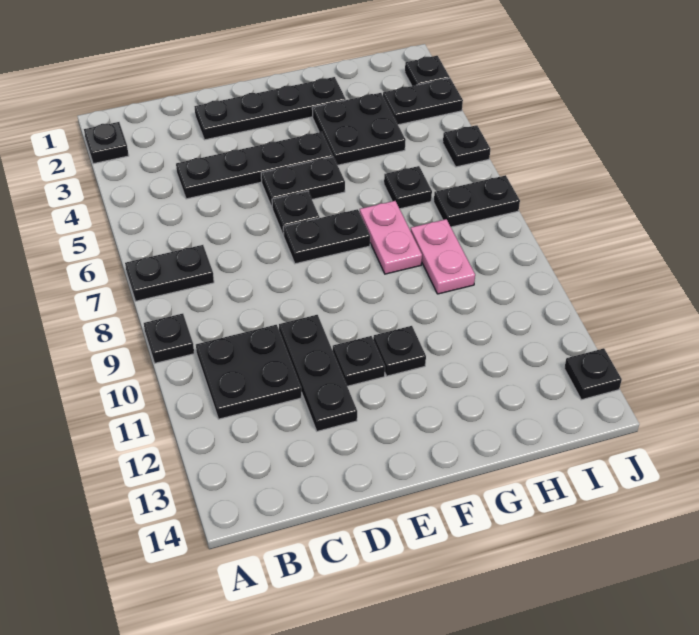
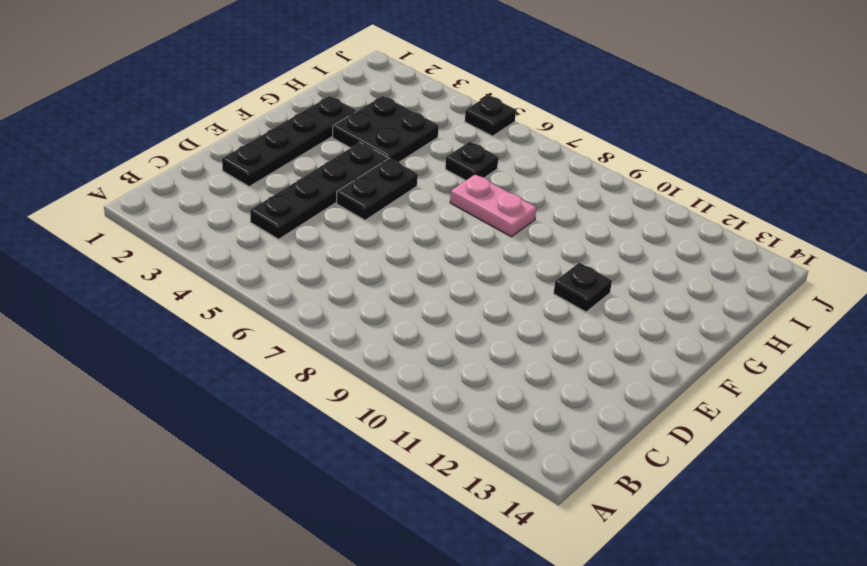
none -> black plate A2 level 1
none -> black plate A7:B7 level 1
none -> black plate A9 level 1

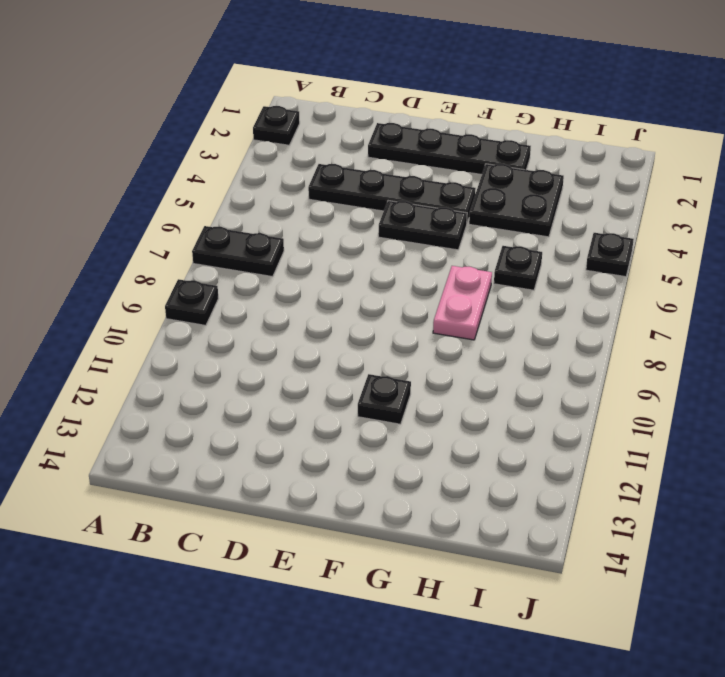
none -> black plate B10:C11 level 1
none -> black plate D10:D12 level 1
none -> black plate E6 level 1

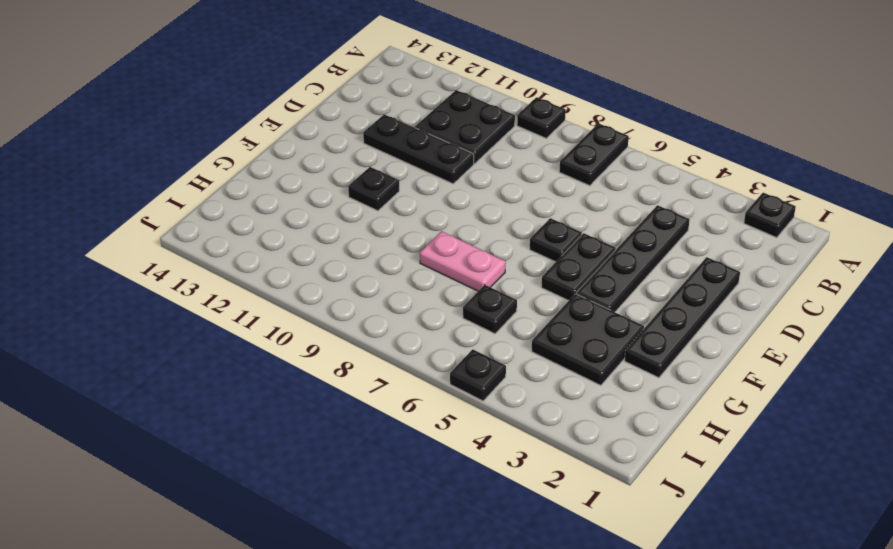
none -> black plate E7:F7 level 1
none -> black plate E11 level 1
none -> pink plate H8:H9 level 1

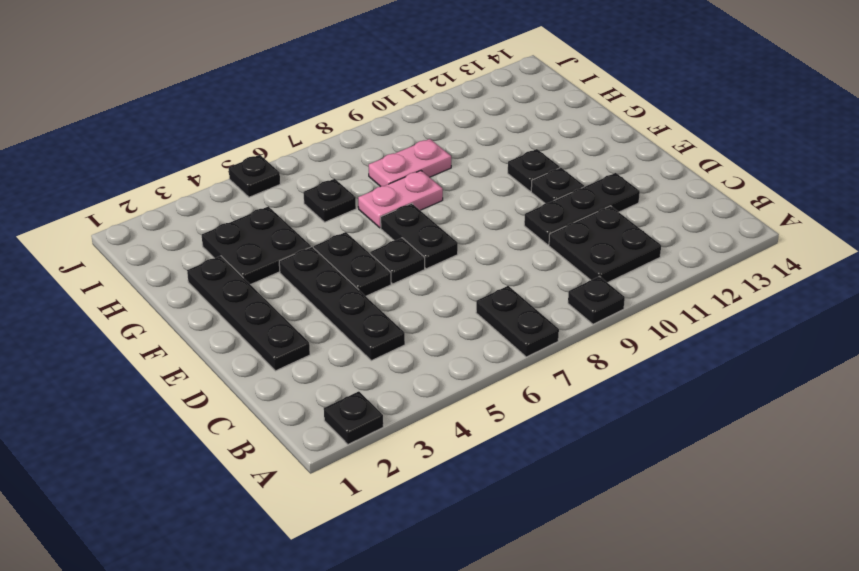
none -> black plate I3:J3 level 1
none -> black plate I7:J7 level 1
none -> black plate J2 level 1

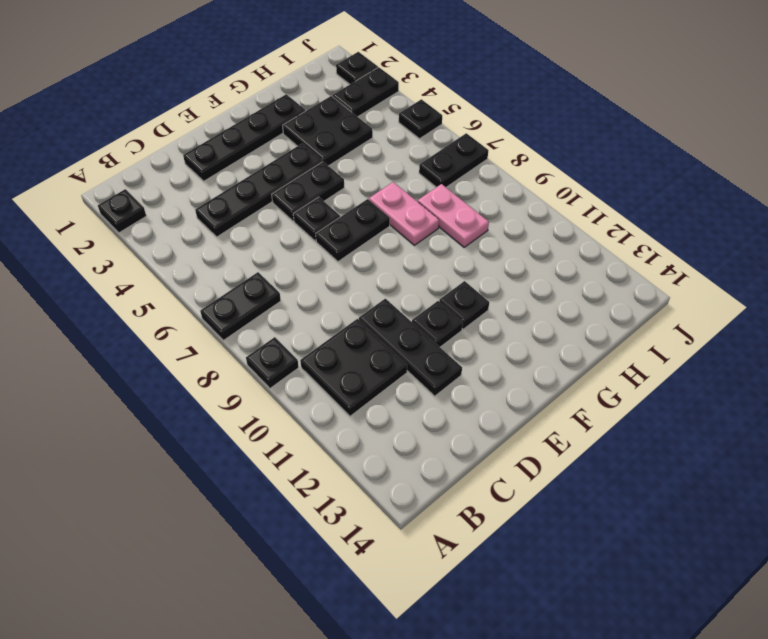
none -> black plate H6 level 1
none -> black plate J13 level 1

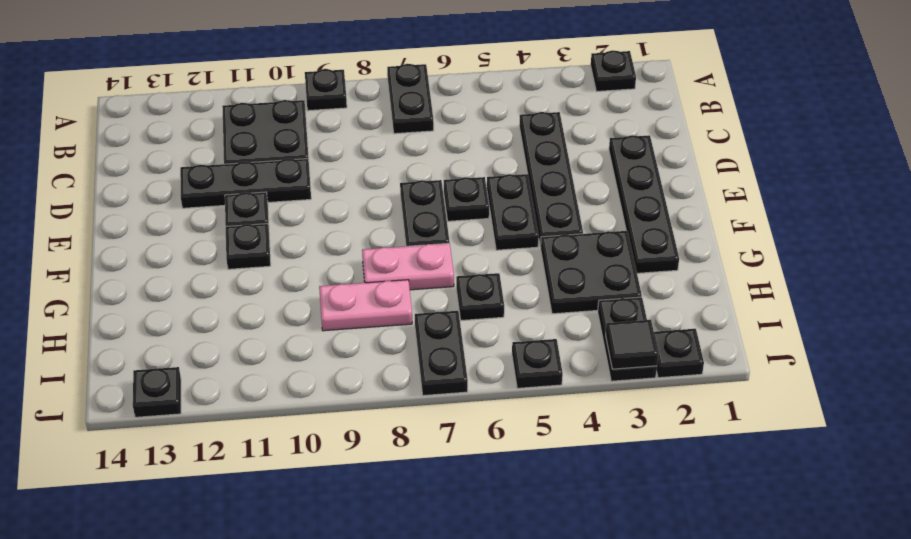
black tile J3 level 2 -> none

